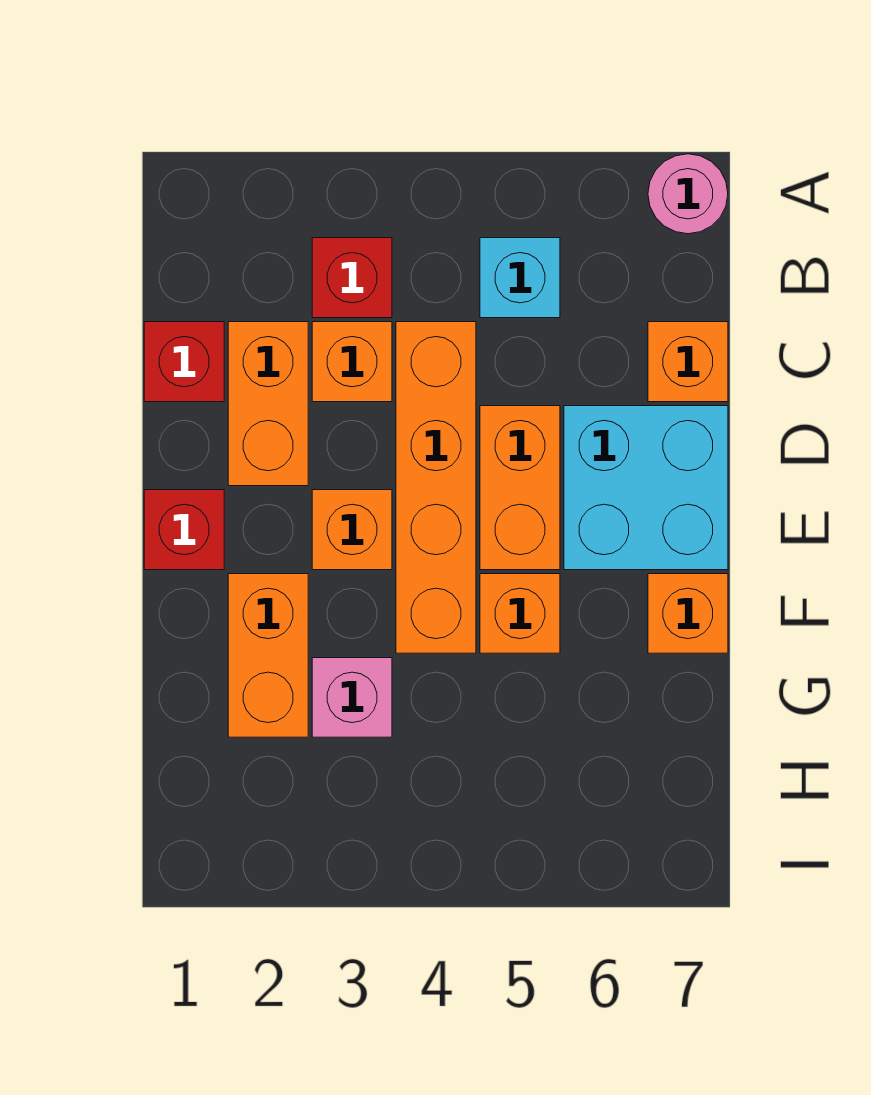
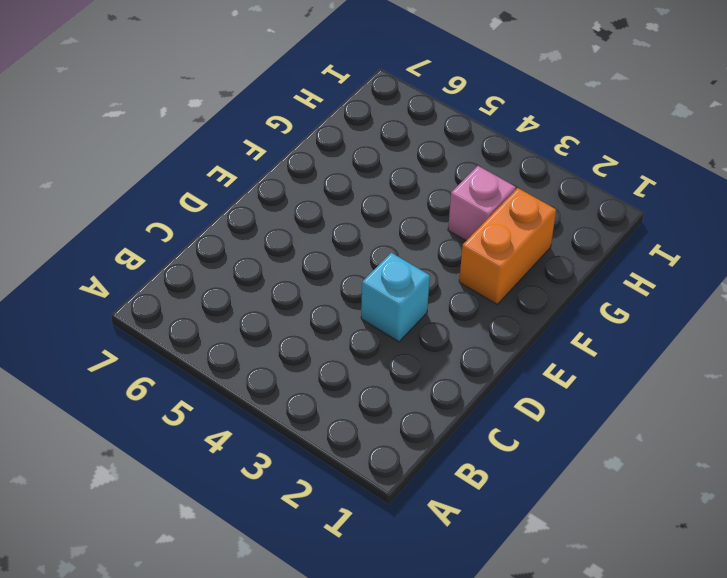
cyan brick D3 level 1 -> cyan brick B5 level 1
none -> pink round brick A7 level 1
none -> red brick B3 level 1
none -> red brick C1 level 1

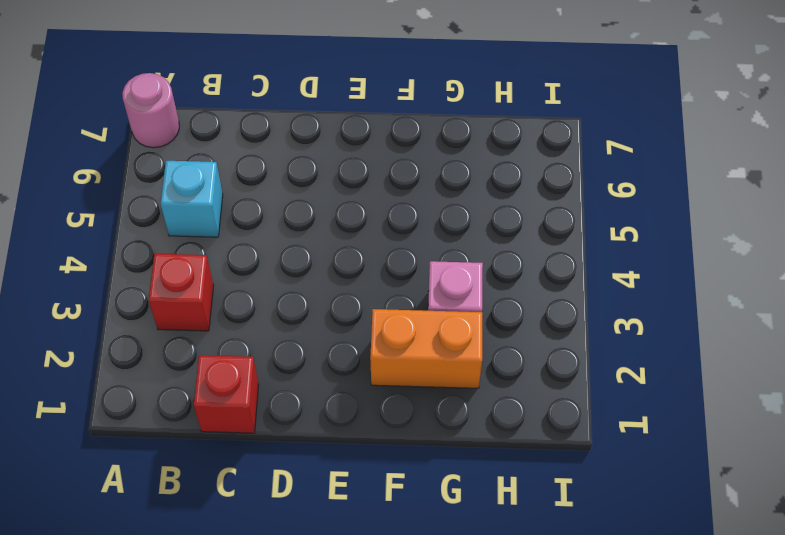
none -> orange brick C2:D2 level 1
none -> orange brick C3 level 1
none -> orange brick C4:F4 level 1

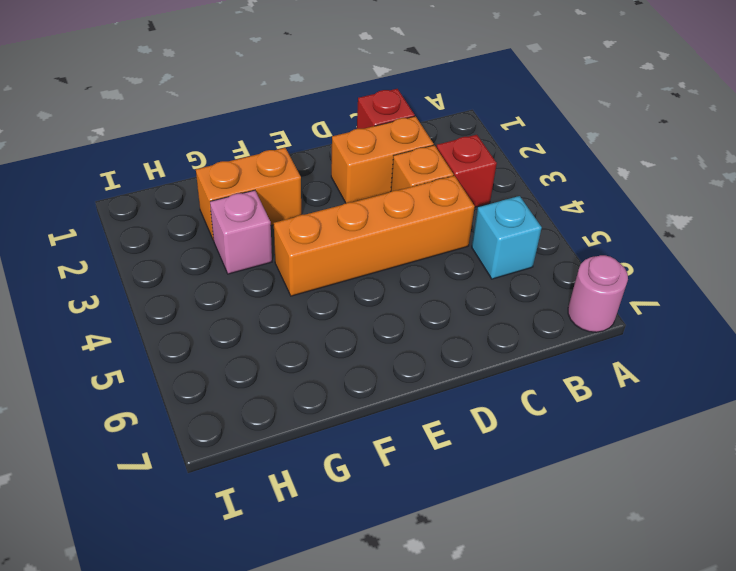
none -> orange brick C7 level 1
none -> orange brick D5:E5 level 1
none -> cyan brick D6:E7 level 1

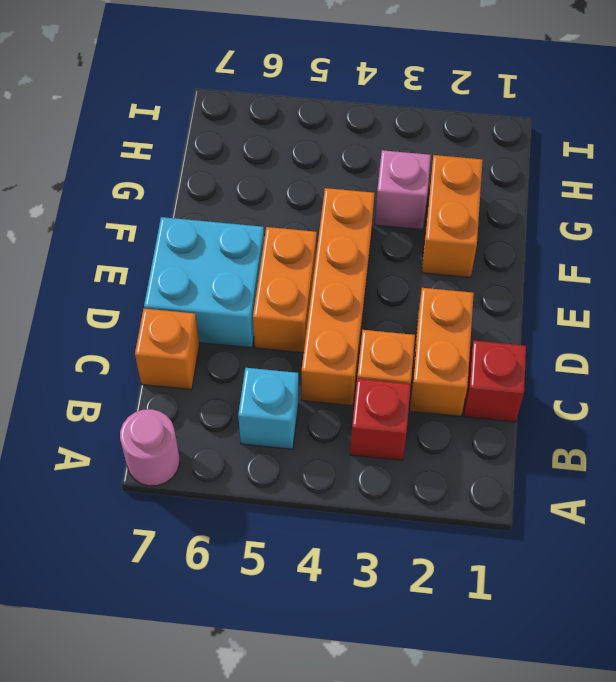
none -> red brick E1 level 1
none -> orange brick E3 level 1
none -> orange brick F5 level 1

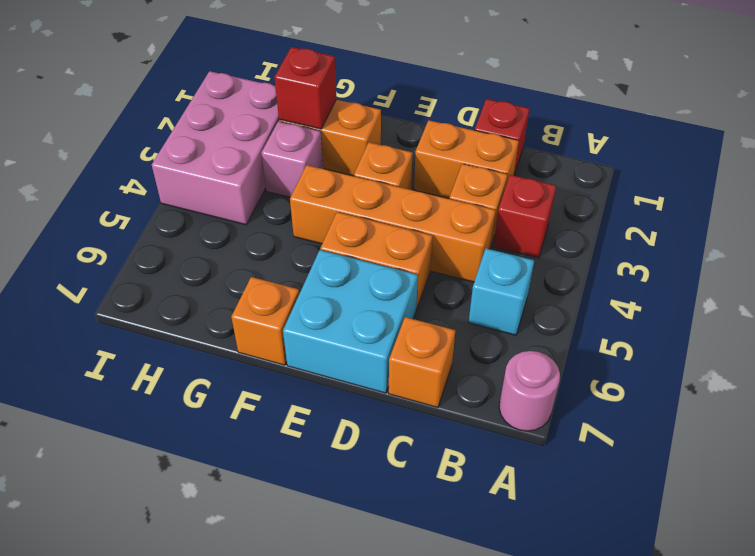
red brick G2 level 2 -> red brick E1 level 1
pink brick H2:I4 level 1 -> none
none -> orange brick F5 level 1

